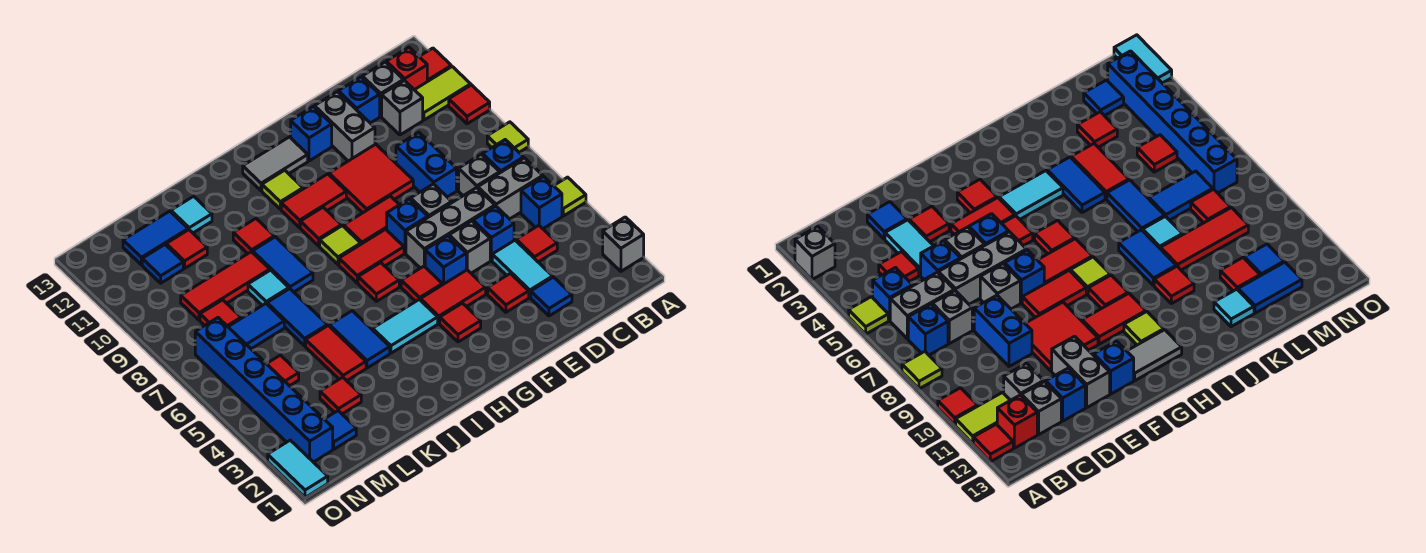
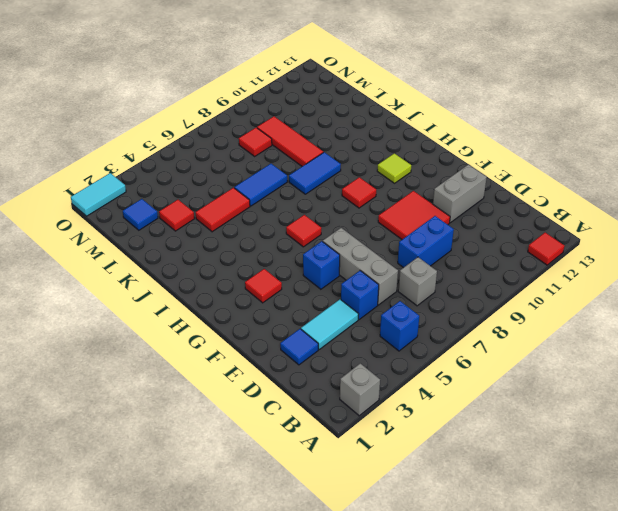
none -> lime tile A5 level 1
none -> lime tile A8 level 1
none -> red tile A10 level 1
none -> lime tile A11:B11 level 1

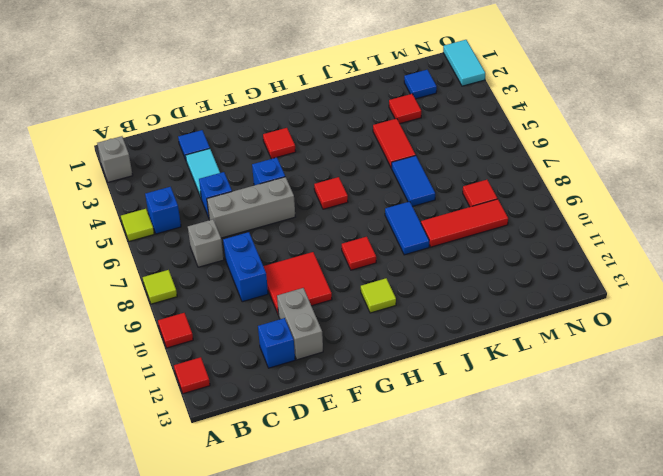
none -> lime tile A11:B11 level 1
none -> grey brick B6:C6 level 1
none -> blue brick B7 level 1
none -> red brick B12 level 1

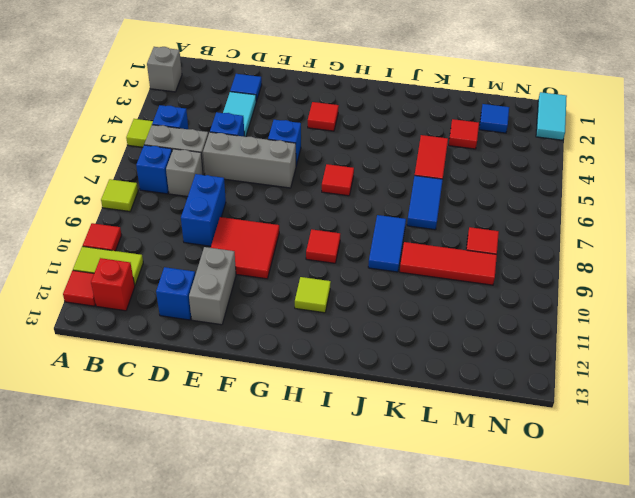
none -> red tile C4 level 1
none -> grey brick C11 level 1
none -> grey brick C12 level 1
none -> red tile E3 level 1

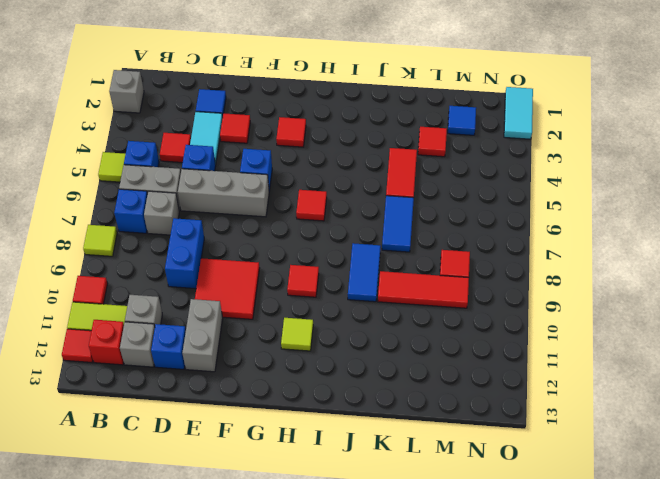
none -> grey brick E5 level 1
none -> grey brick E7 level 1
none -> red tile F4:G4 level 1
none -> blue brick F7 level 1

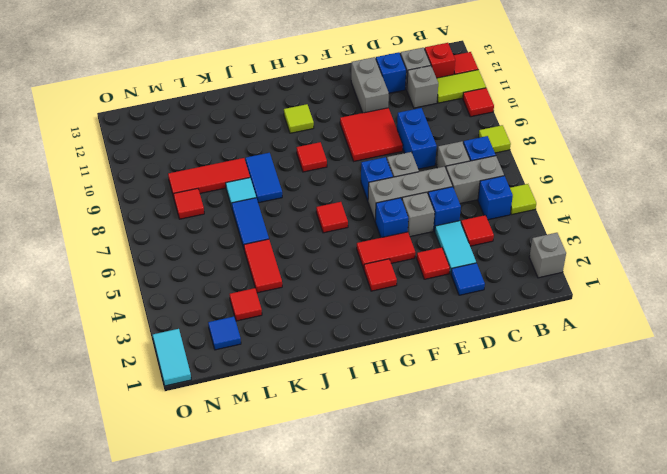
none -> red tile F8:G8 level 1
none -> blue brick F12 level 1
none -> red tile G5 level 1
none -> red tile G7:H7 level 1

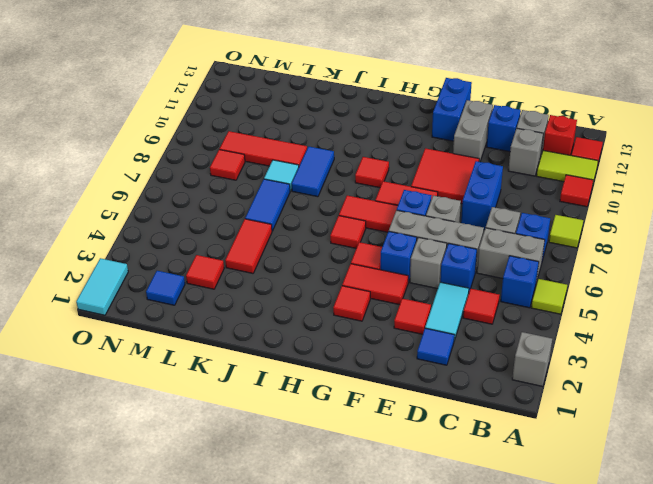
blue brick F12:F13 level 1 -> blue brick F12 level 1
none -> red tile G10:H10 level 1
none -> grey tile G12:H12 level 1
none -> cyan tile H4:I4 level 1
none -> lime tile H8 level 1

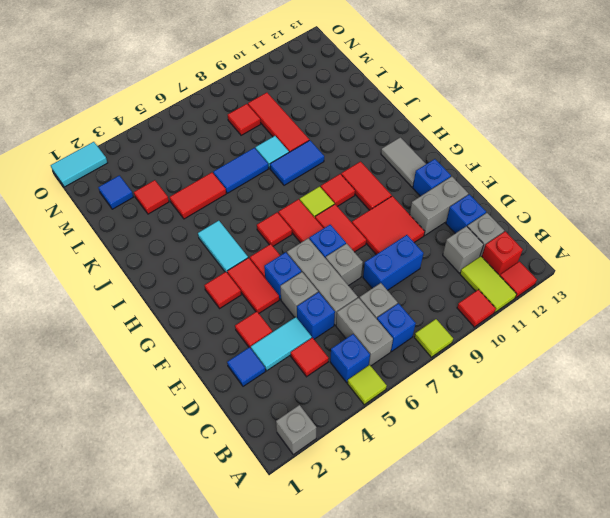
none -> lime tile H11 level 1
none -> blue tile J4:J5 level 1
none -> red tile J10 level 1
none -> cyan tile K12 level 1

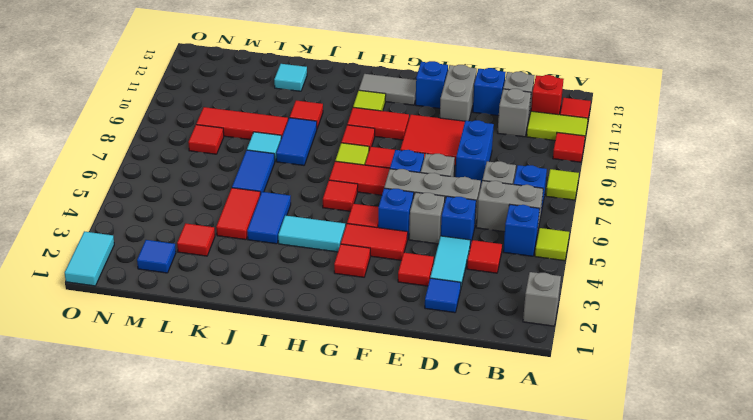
none -> blue tile L7:M7 level 1
none -> red tile L11 level 1
none -> blue tile L12:M12 level 1
none -> red tile M5 level 1

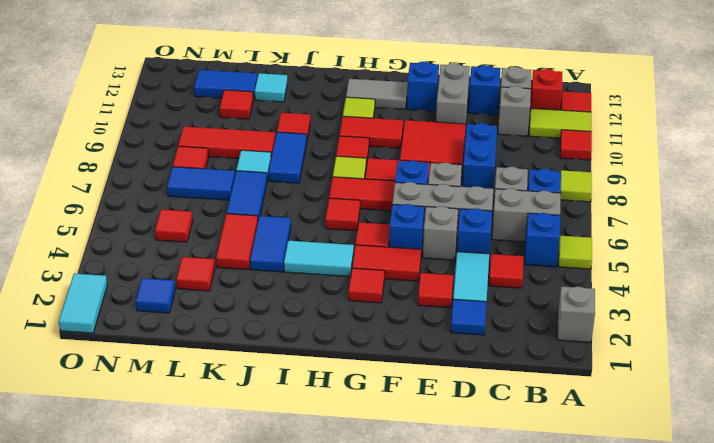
none -> blue tile M11 level 1
none -> blue brick N2:N7 level 1

